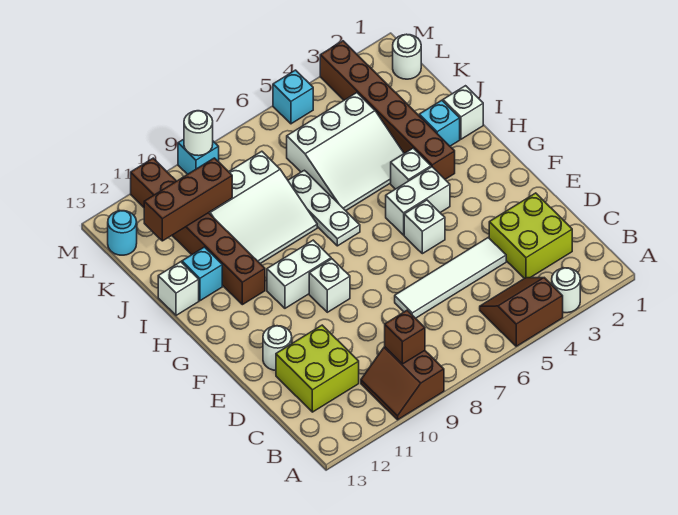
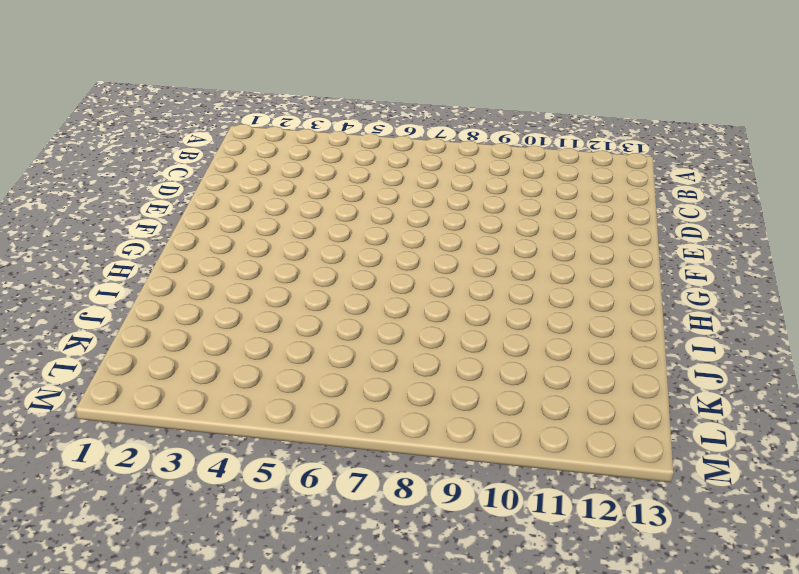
none -> white round brick A3 level 1
none -> brown slope A4:B5 level 1 top A
none -> brown slope A9:B10 level 1 top 9

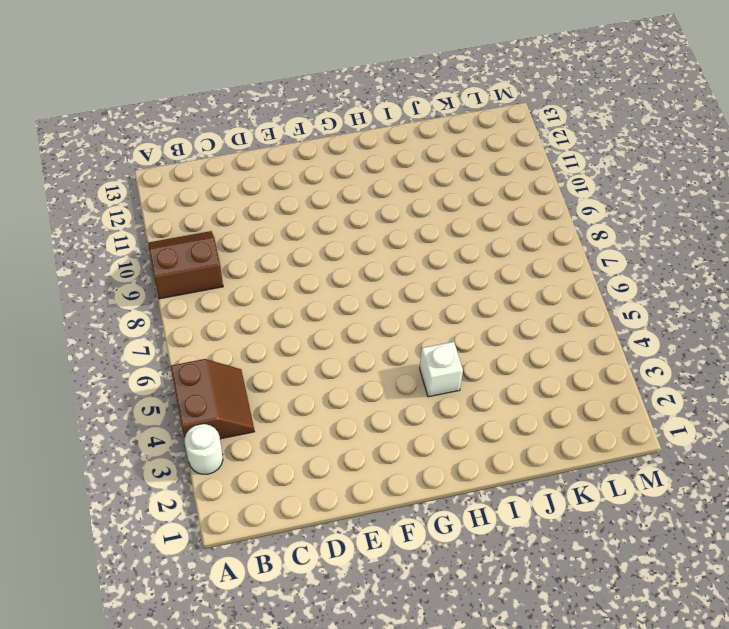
none -> lime brick C2:D3 level 1
none -> lime brick C11:D12 level 1
none -> white tile D4:D7 level 1

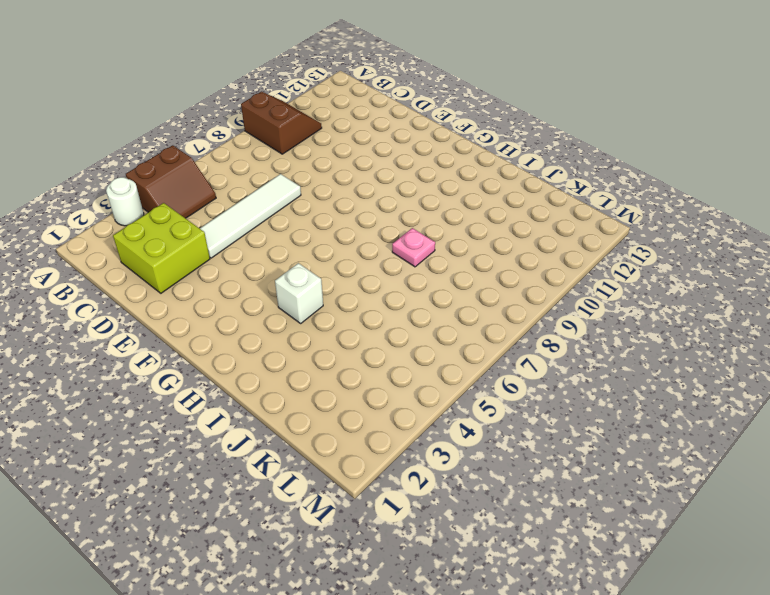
pink plate I8 level 1 -> white slope I8:K10 level 1 top K
none -> lime brick C11:D12 level 1
none -> white round brick E12 level 1
none -> white brick F5 level 1

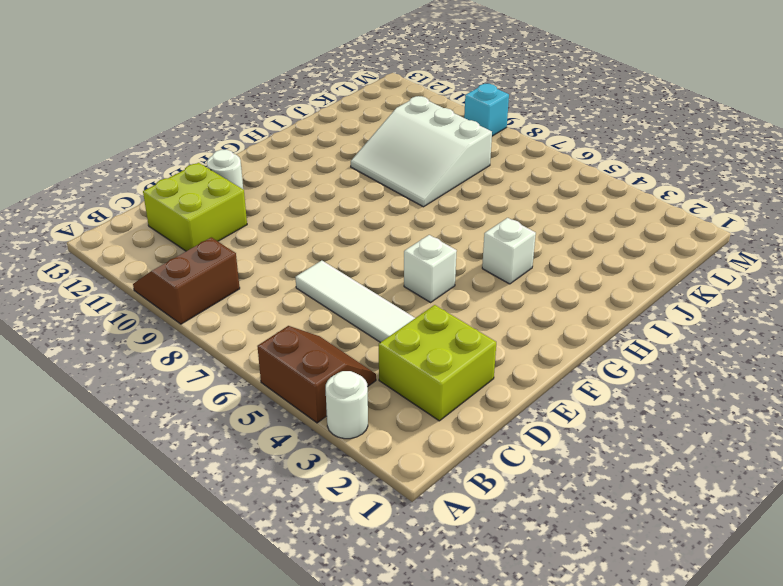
none -> white brick F9 level 1
none -> white brick G4:G5 level 1
none -> white brick G9:G10 level 1

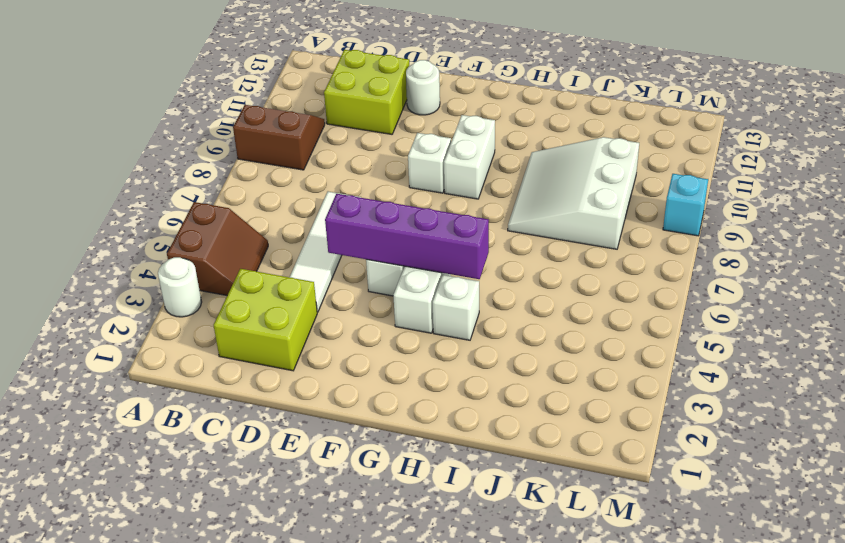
purple brick E5:H5 level 2 -> none
none -> brown brick H3:M3 level 1
none -> white plate H7:J7 level 1
none -> brown brick H11:M11 level 1

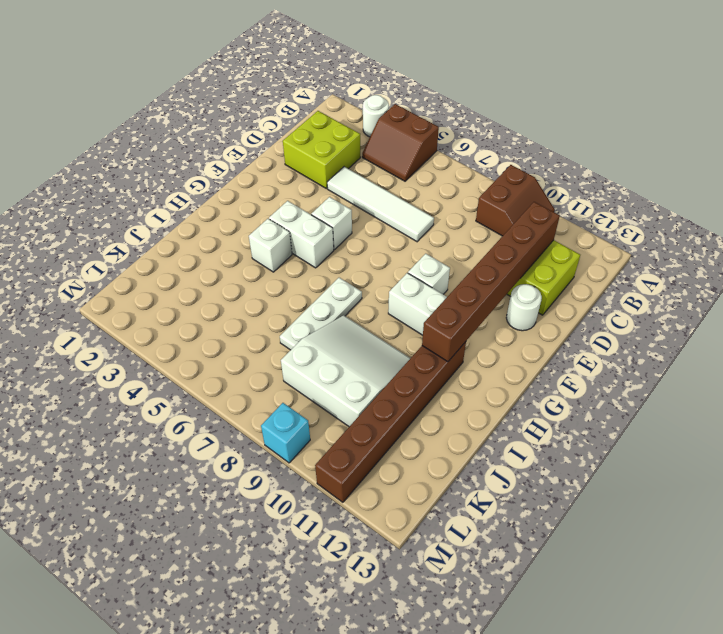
brown brick C11:H11 level 2 -> brown brick H3:M3 level 1
none -> white brick I1 level 1
none -> cyan brick I2 level 1
none -> white slope I4:K6 level 1 top K

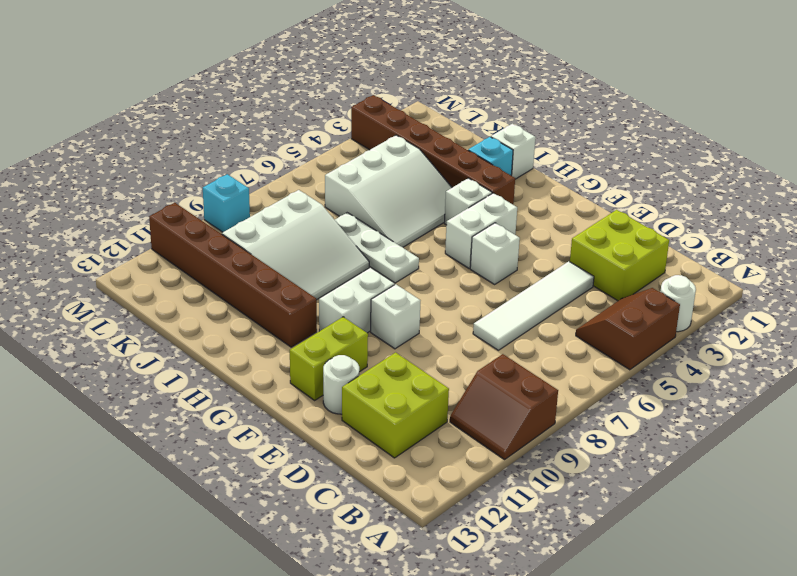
lime brick F11:F12 level 1 -> none
none -> cyan brick I12 level 1
none -> white brick I13 level 1
none -> white round brick L1 level 1

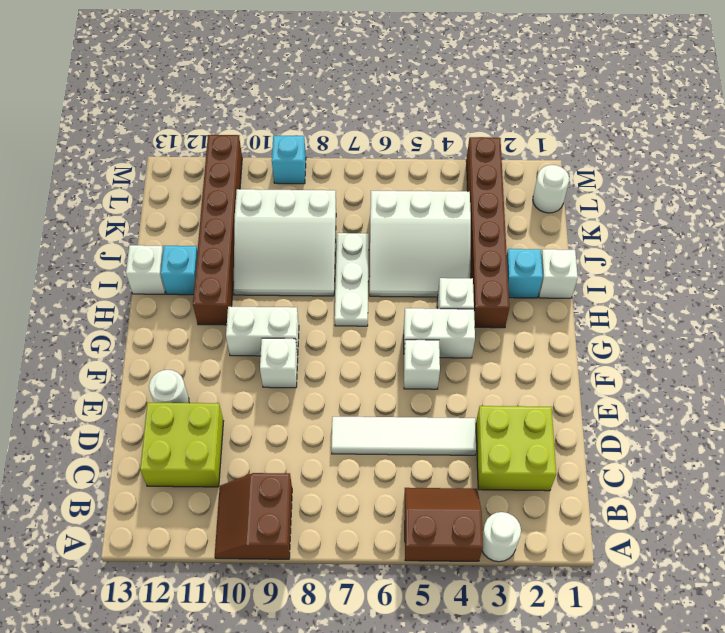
none -> cyan round brick L13 level 1
none -> cyan brick M5 level 1
none -> brown brick B9 level 2

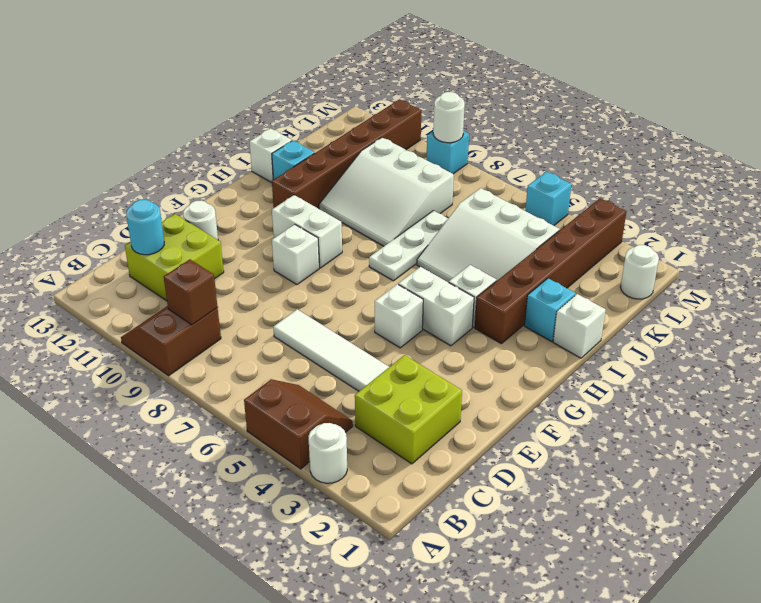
cyan round brick C12 level 2 -> cyan round brick L13 level 1
none -> brown brick K10:K12 level 2

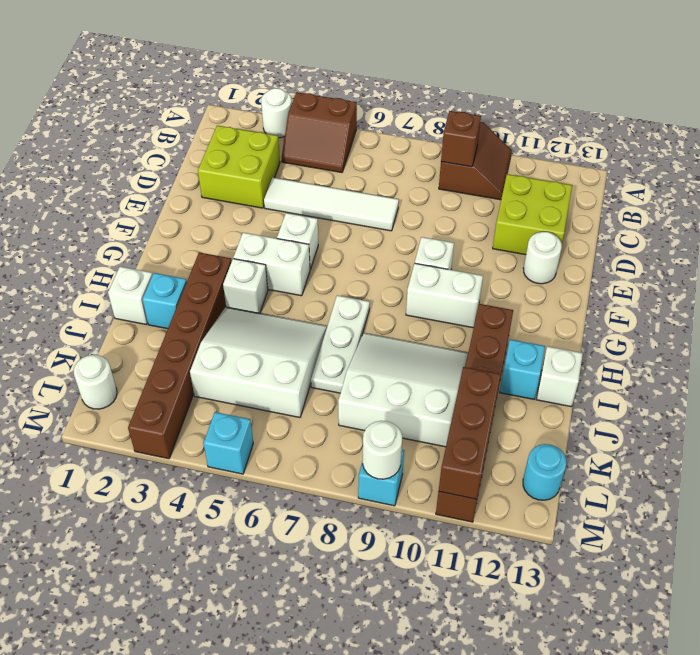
brown brick K11:M11 level 2 -> brown brick K10:K12 level 2

